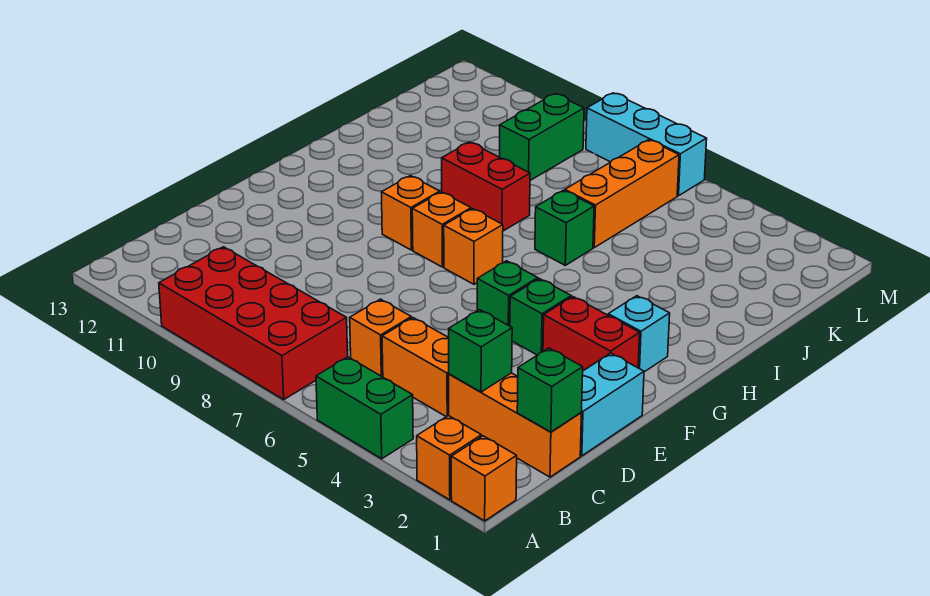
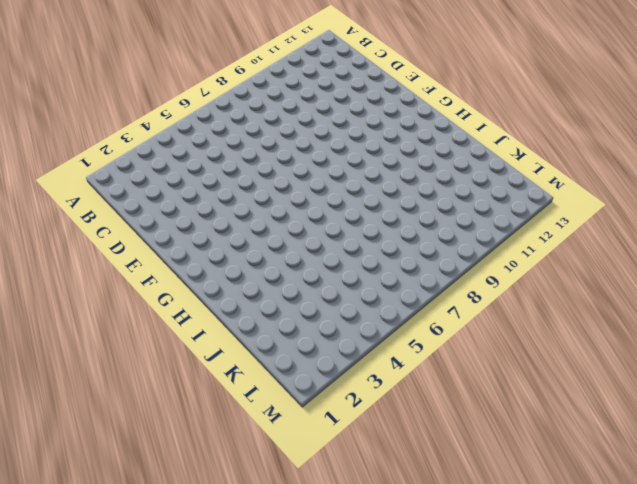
none -> orange brick A1 level 1
none -> orange brick A2 level 1
none -> green brick A4:A5 level 1

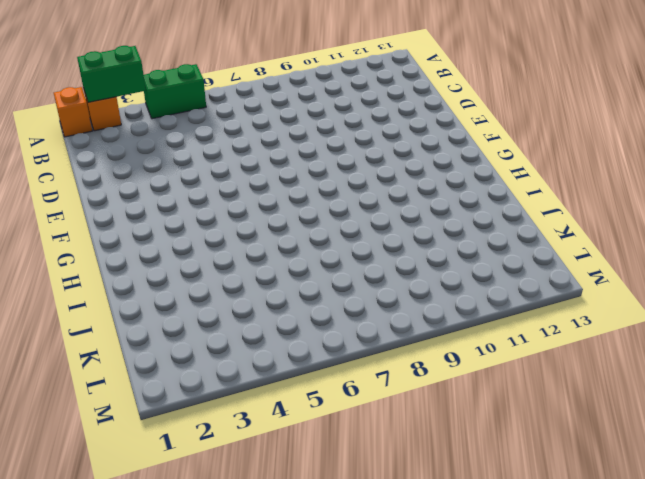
green brick A2:A3 level 2 -> green brick K9:L9 level 1
none -> red brick A7:B10 level 1
none -> orange brick C1:C3 level 1
none -> orange brick C4:C5 level 1

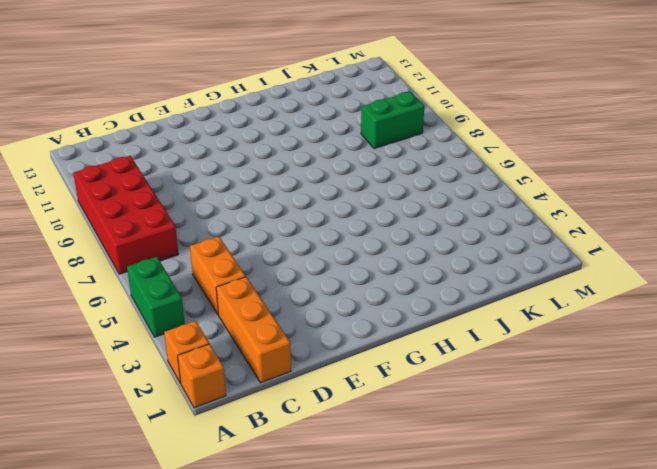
none -> orange brick C6 level 1
none -> cyan brick D1:E1 level 1
none -> red brick F2:F3 level 1

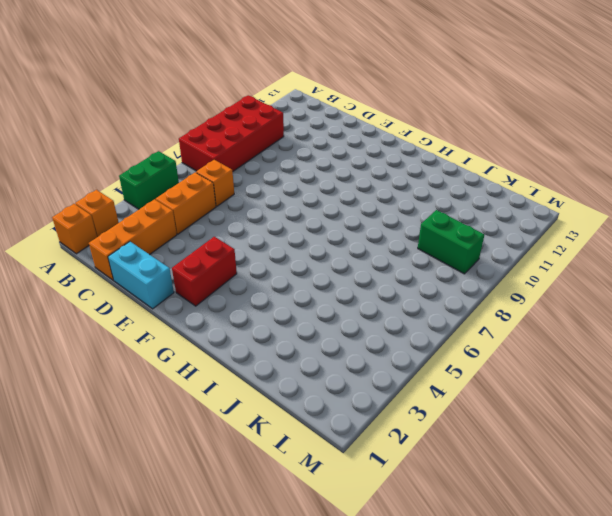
none -> green brick F4 level 1
none -> green brick F5 level 1
none -> cyan brick G2 level 1

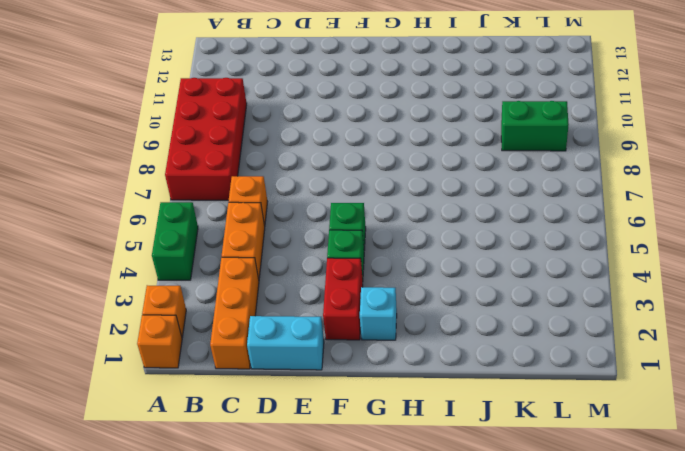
none -> orange brick G7 level 1
none -> orange brick G8 level 1
none -> orange brick G9 level 1

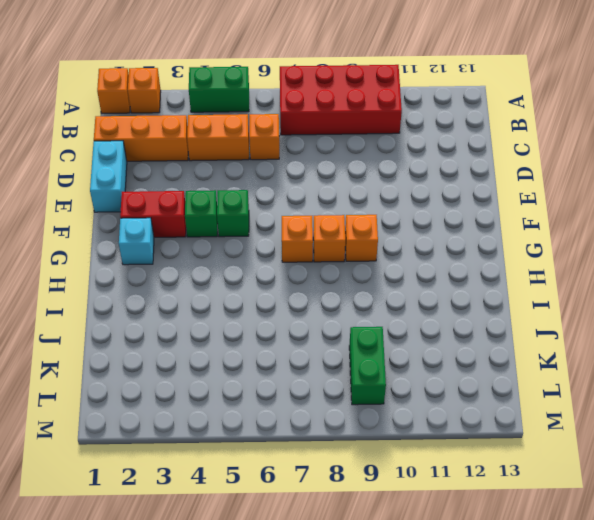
none -> green brick I6 level 1
none -> red brick I8:I9 level 1
none -> orange brick J6:L6 level 1

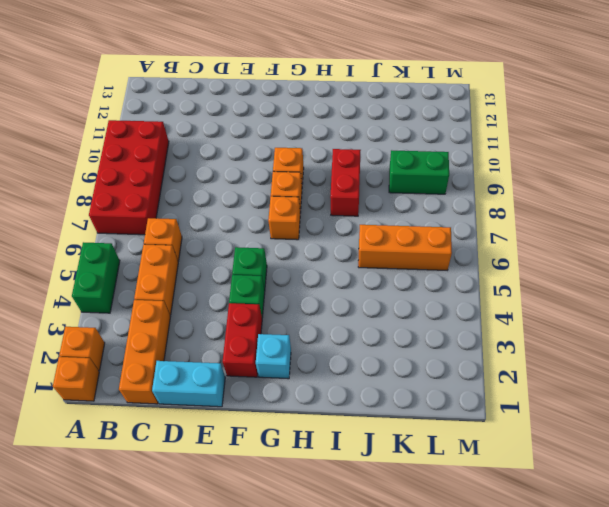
none -> green brick I6 level 1
none -> cyan brick M6:M8 level 1
none -> green brick C1 level 2

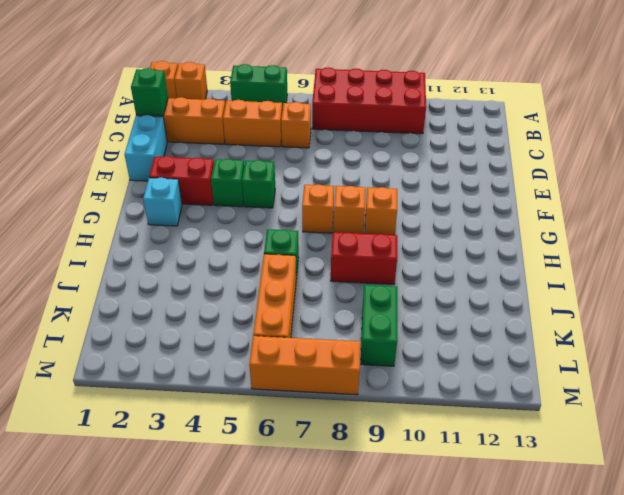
orange brick M6:M8 level 1 -> cyan brick M6:M8 level 1
none -> green brick C3 level 2

